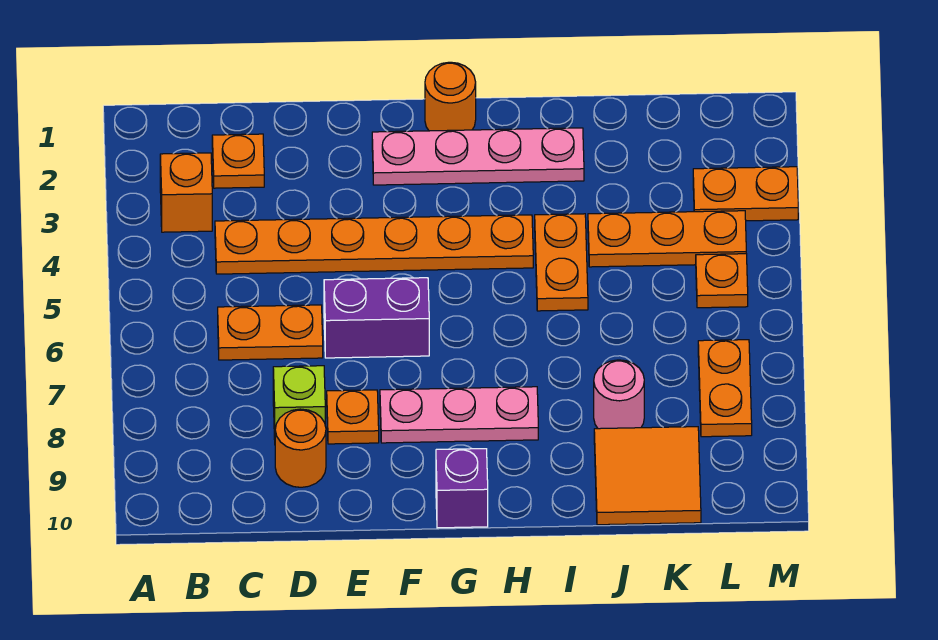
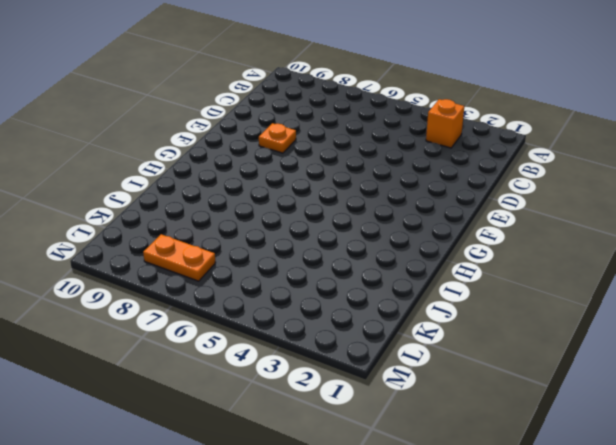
none -> orange plate C2 level 1
none -> orange plate C4:H4 level 1
none -> orange plate C6:D6 level 1

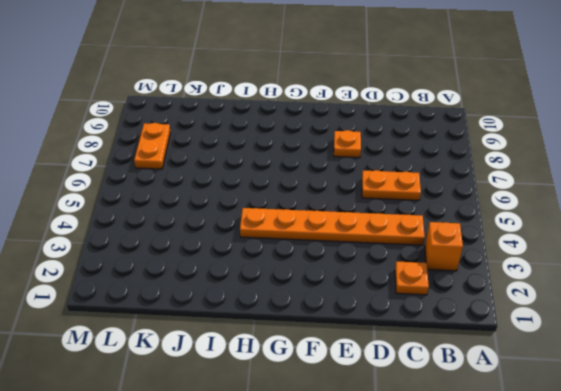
none -> lime brick D8 level 1
none -> orange round brick D9 level 1
none -> purple brick E6:F6 level 1

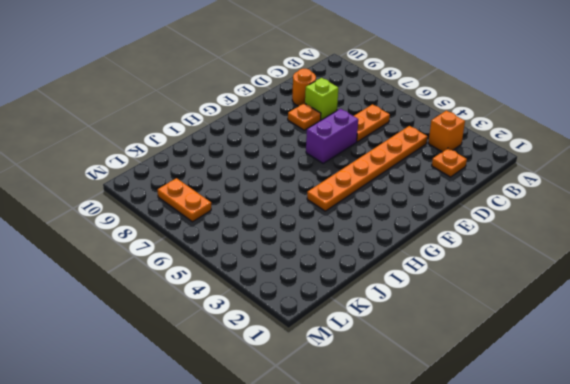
none -> pink plate F2:I2 level 1
none -> pink plate F8:H8 level 1
none -> orange round brick G1 level 1

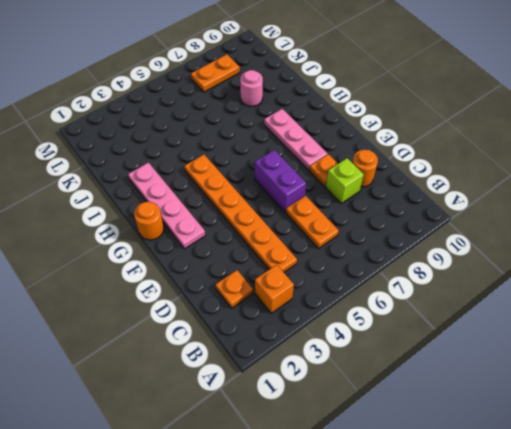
none -> purple brick G10 level 1
none -> orange plate I4:I5 level 1
none -> orange plate J4:L4 level 1

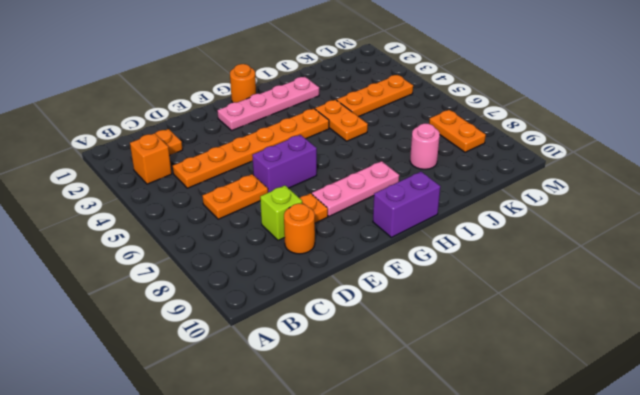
purple brick G10:H10 level 1 -> purple brick G10 level 1
none -> orange tile J9:K10 level 1
none -> orange plate L3:M3 level 1
none -> orange plate L5 level 1

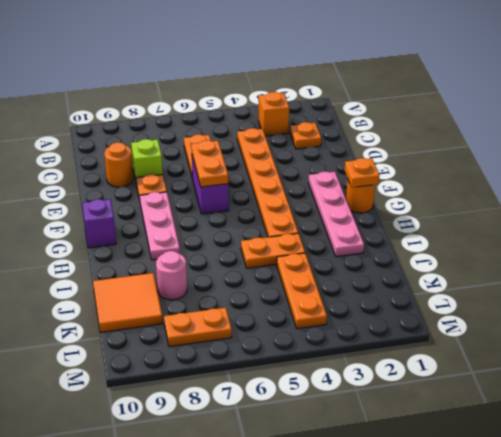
orange plate E6:F6 level 2 -> orange plate L3:M3 level 1
orange plate G1 level 2 -> orange plate L5 level 1

